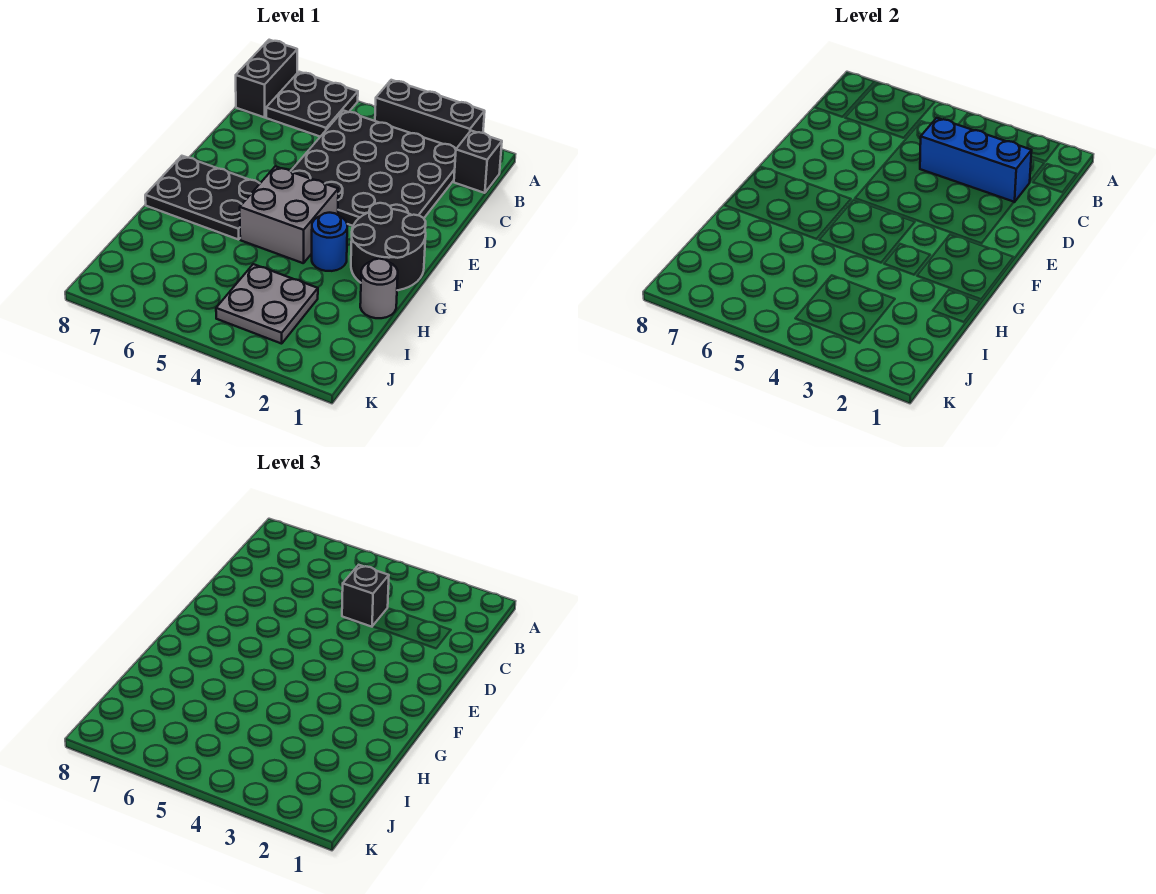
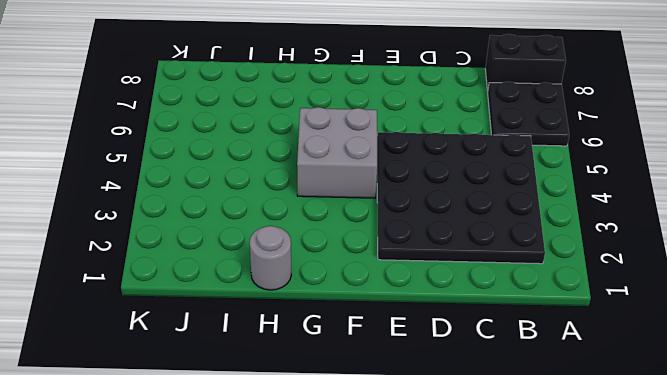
none -> black brick A2:A4 level 1
none -> black brick B1 level 1
none -> black round brick F1:G2 level 1

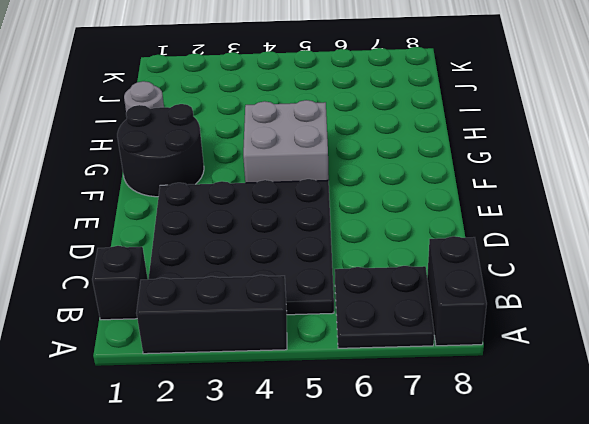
none -> black plate F6:G8 level 1
none -> blue round brick G3 level 1
none -> grey plate I3:J4 level 1

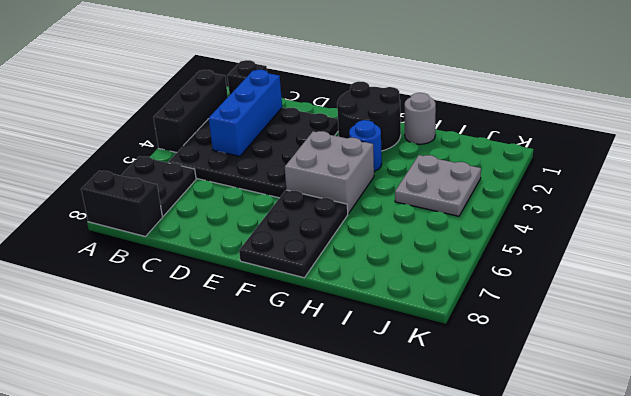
none -> black brick C4 level 3

